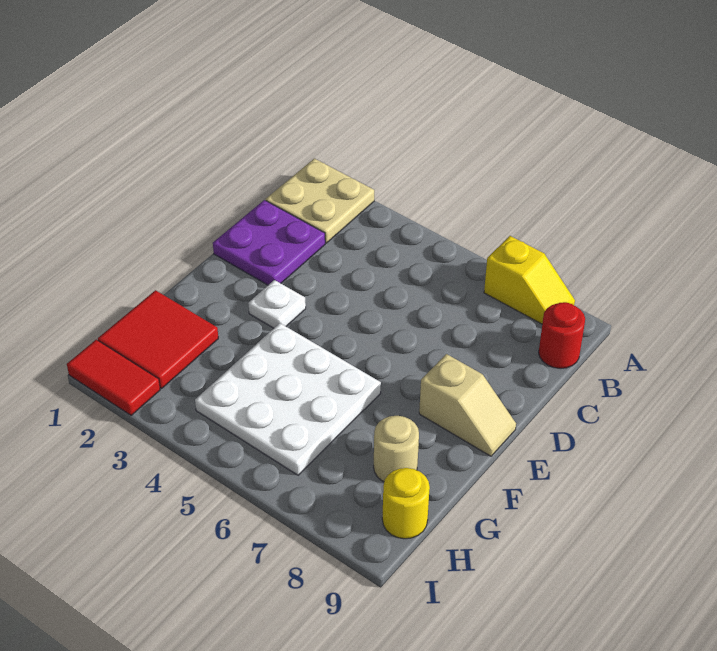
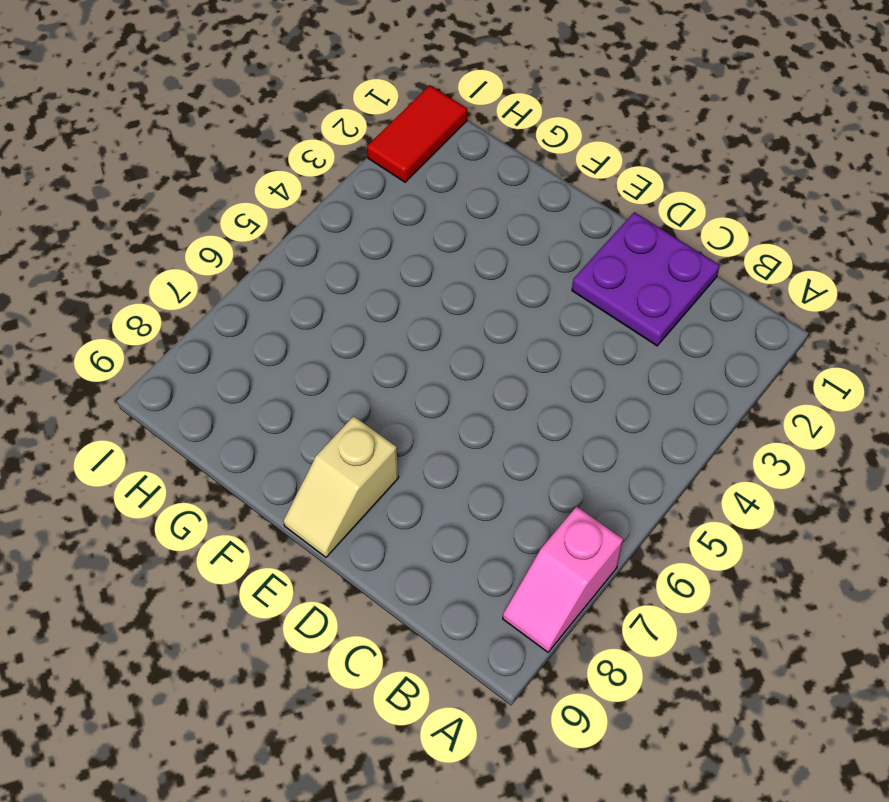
pink slope A7:A8 level 1 top 7 -> yellow slope A7:A8 level 1 top 7
none -> tan plate A1:B2 level 1
none -> red round brick B9 level 1

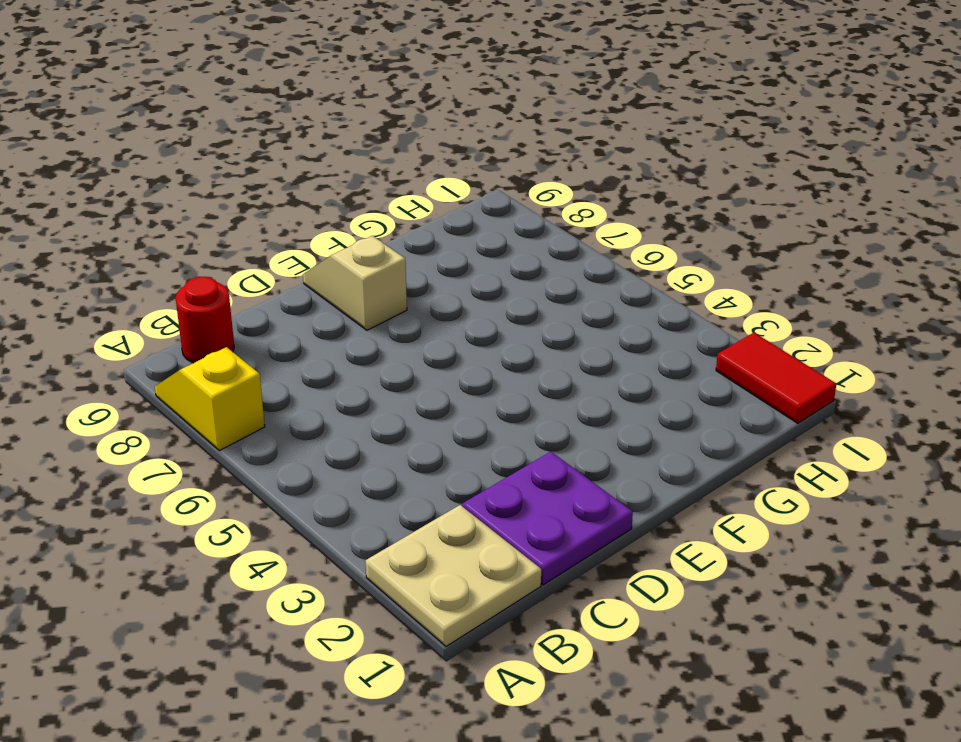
none -> white plate E3 level 1
none -> white plate F4:H6 level 1

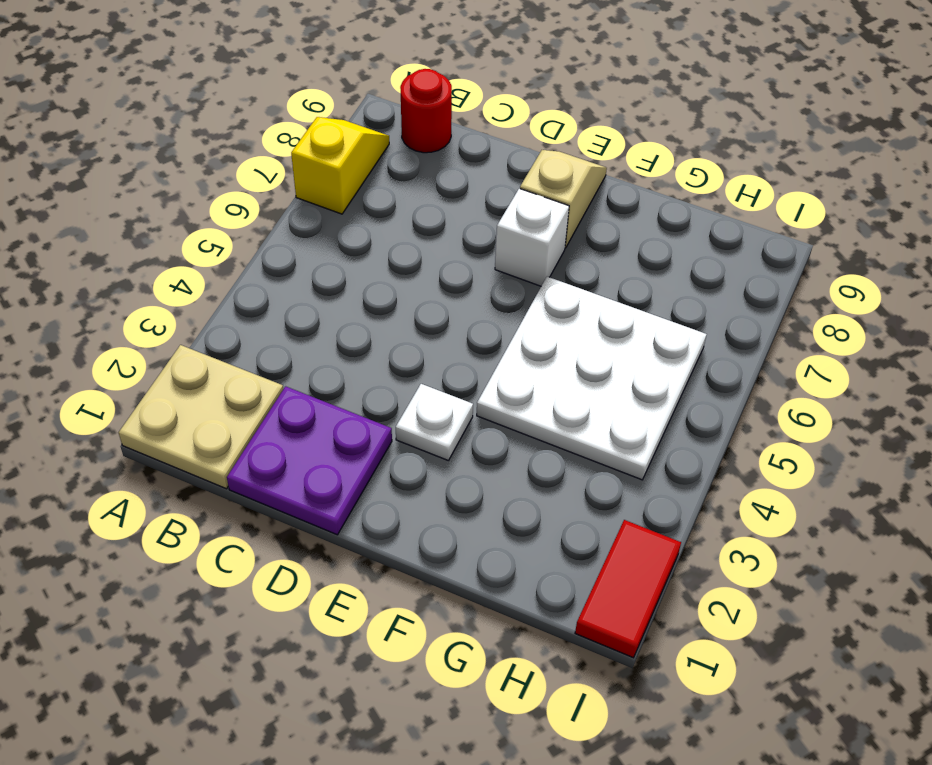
white brick E7 level 1 -> none
none -> red tile G1:H2 level 1
none -> tan round brick G8 level 1

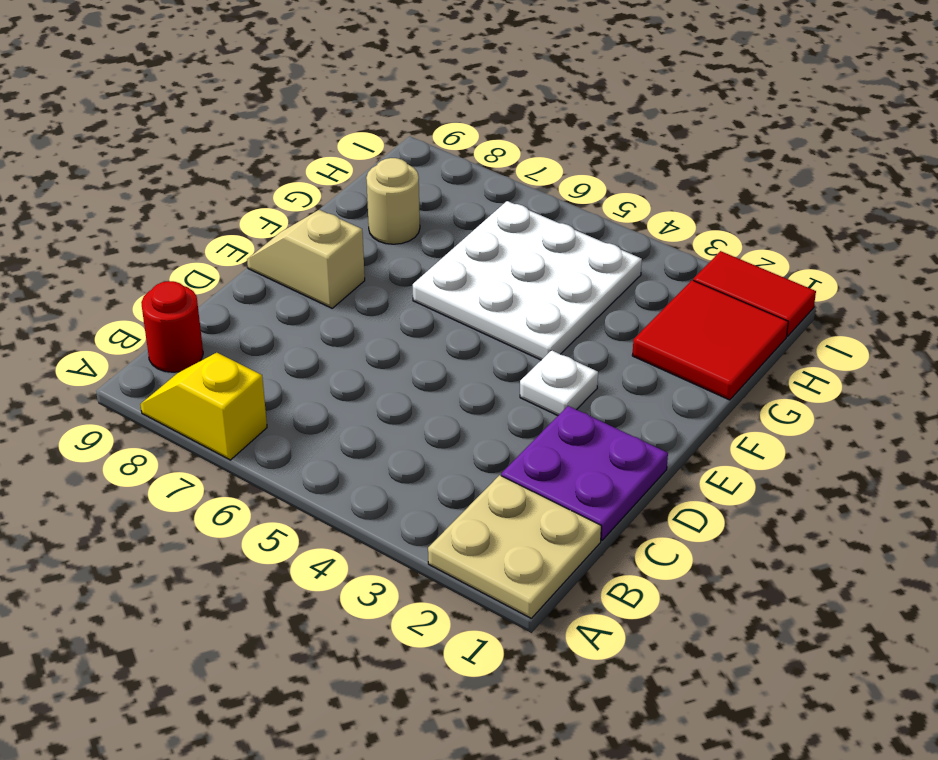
none -> yellow round brick H9 level 1

